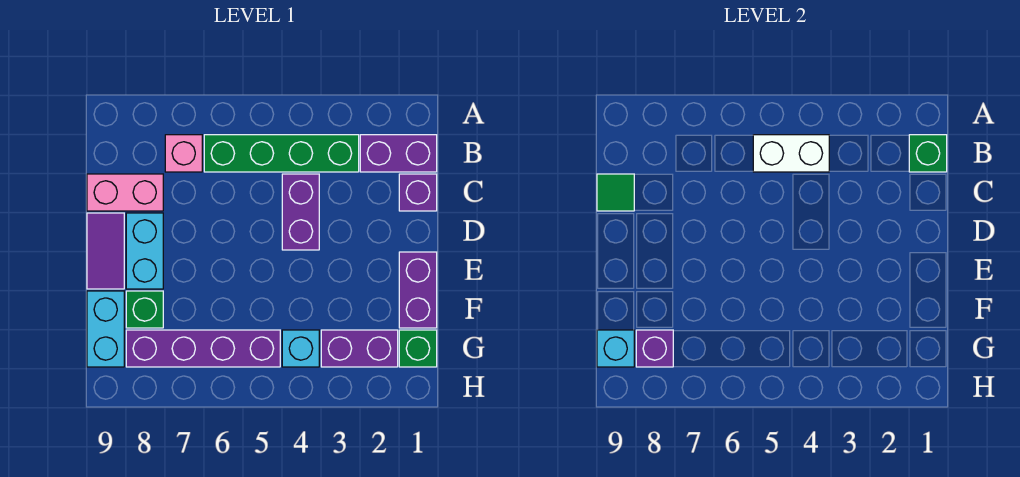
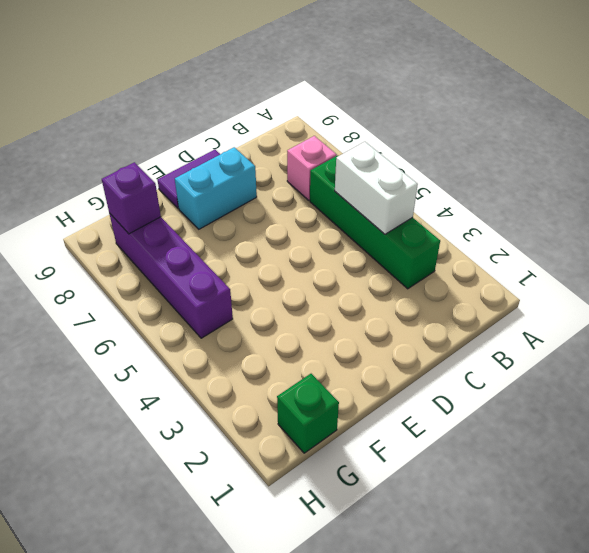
none -> purple brick B1:B2 level 1
none -> purple brick C1 level 1
none -> purple brick C4:D4 level 1

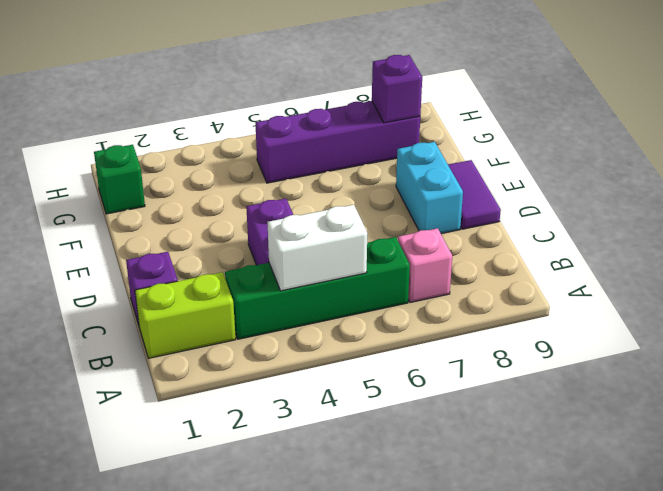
lime brick B1:B2 level 1 -> purple brick B1:B2 level 1
none -> pink brick C8:C9 level 1
none -> purple brick E1:F1 level 1
none -> green brick F8 level 1

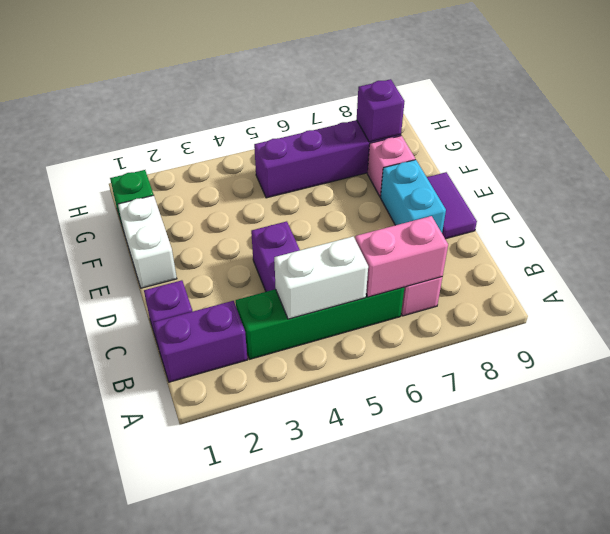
pink brick B6:B7 level 2 -> pink brick C8:C9 level 1
white brick E1:F1 level 1 -> purple brick E1:F1 level 1
pink brick F8 level 1 -> green brick F8 level 1
none -> cyan brick F9:G9 level 1
none -> purple brick G2:G3 level 1
none -> cyan brick G4 level 1

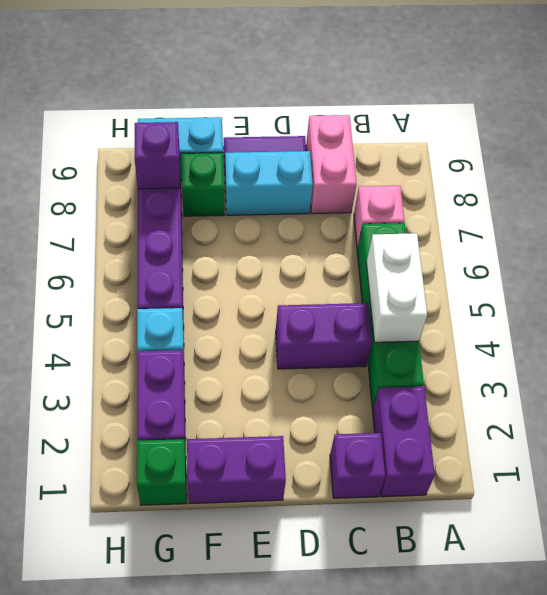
none -> green brick B1 level 2
none -> green tile C9 level 2
none -> cyan brick G9 level 2

